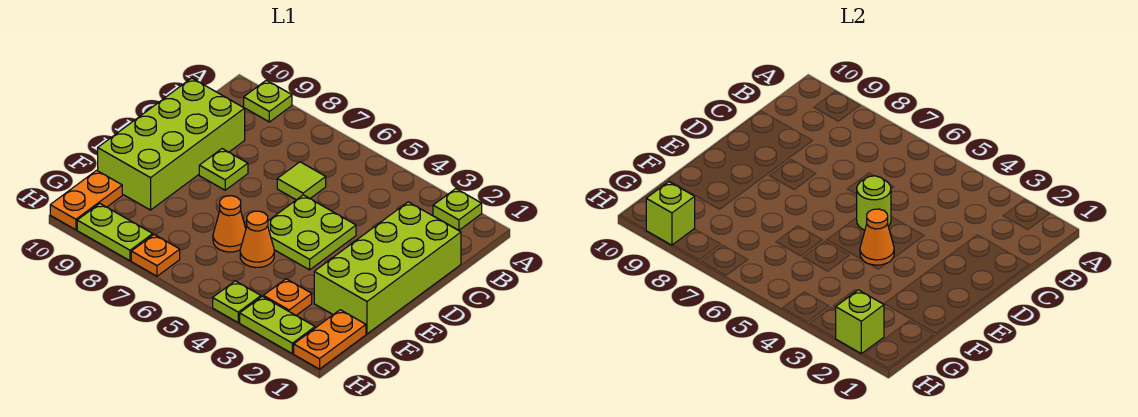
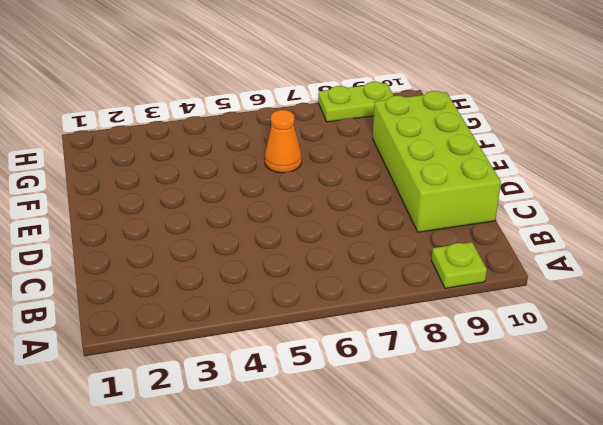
none -> lime plate A2 level 1
none -> lime brick C1:F2 level 1
none -> lime tile C6 level 1

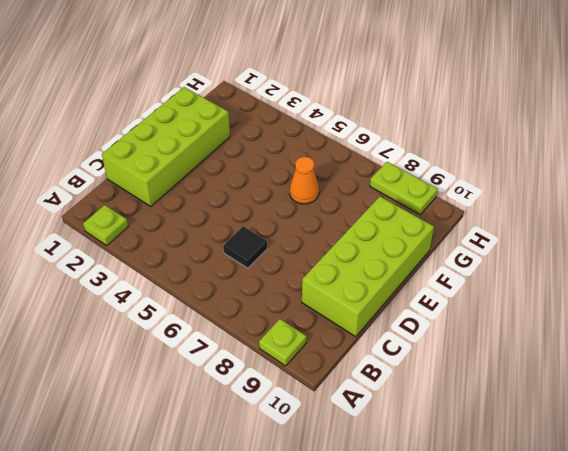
black tile C6 level 1 -> lime tile C6 level 1
none -> lime plate D4:E5 level 1
none -> lime plate D8 level 1
none -> orange cone F5 level 1

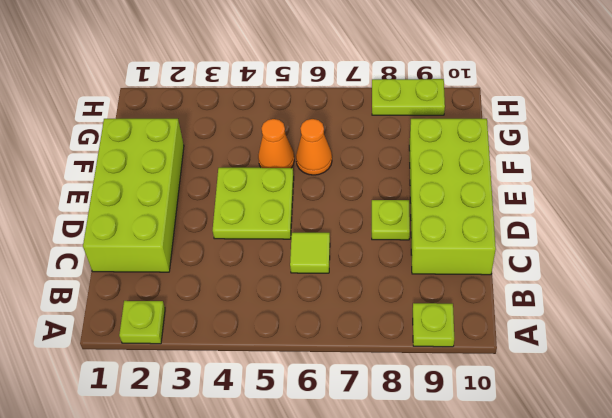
none -> orange plate G1:H1 level 1
none -> orange plate G3 level 1
none -> orange plate G10:H10 level 1

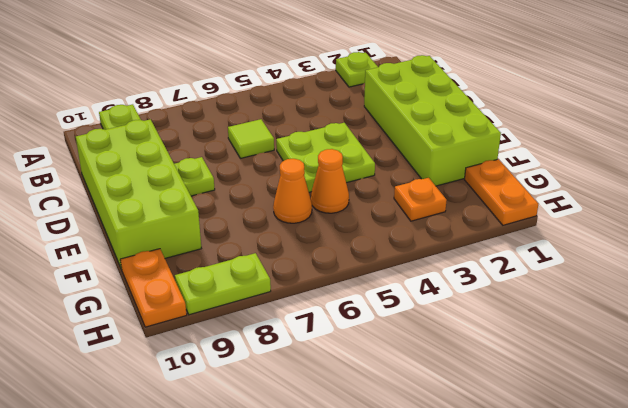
none -> lime plate H2:H3 level 1
none -> lime plate H4 level 1
none -> orange plate H7 level 1

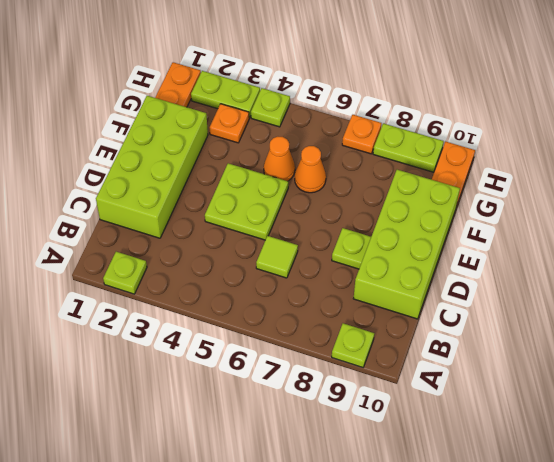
none -> lime round brick D5 level 2
none -> orange cone E4 level 2
none -> lime brick H2 level 2

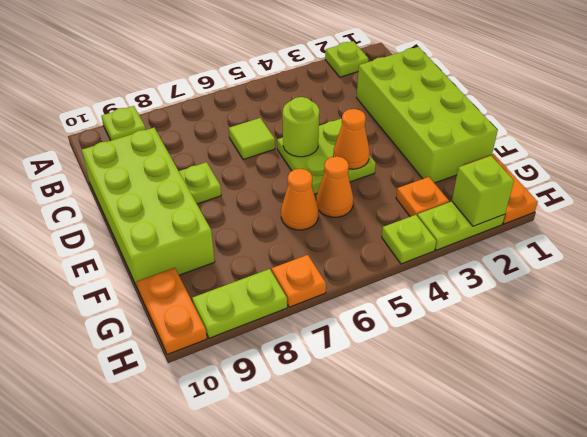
none -> lime brick H9 level 2

